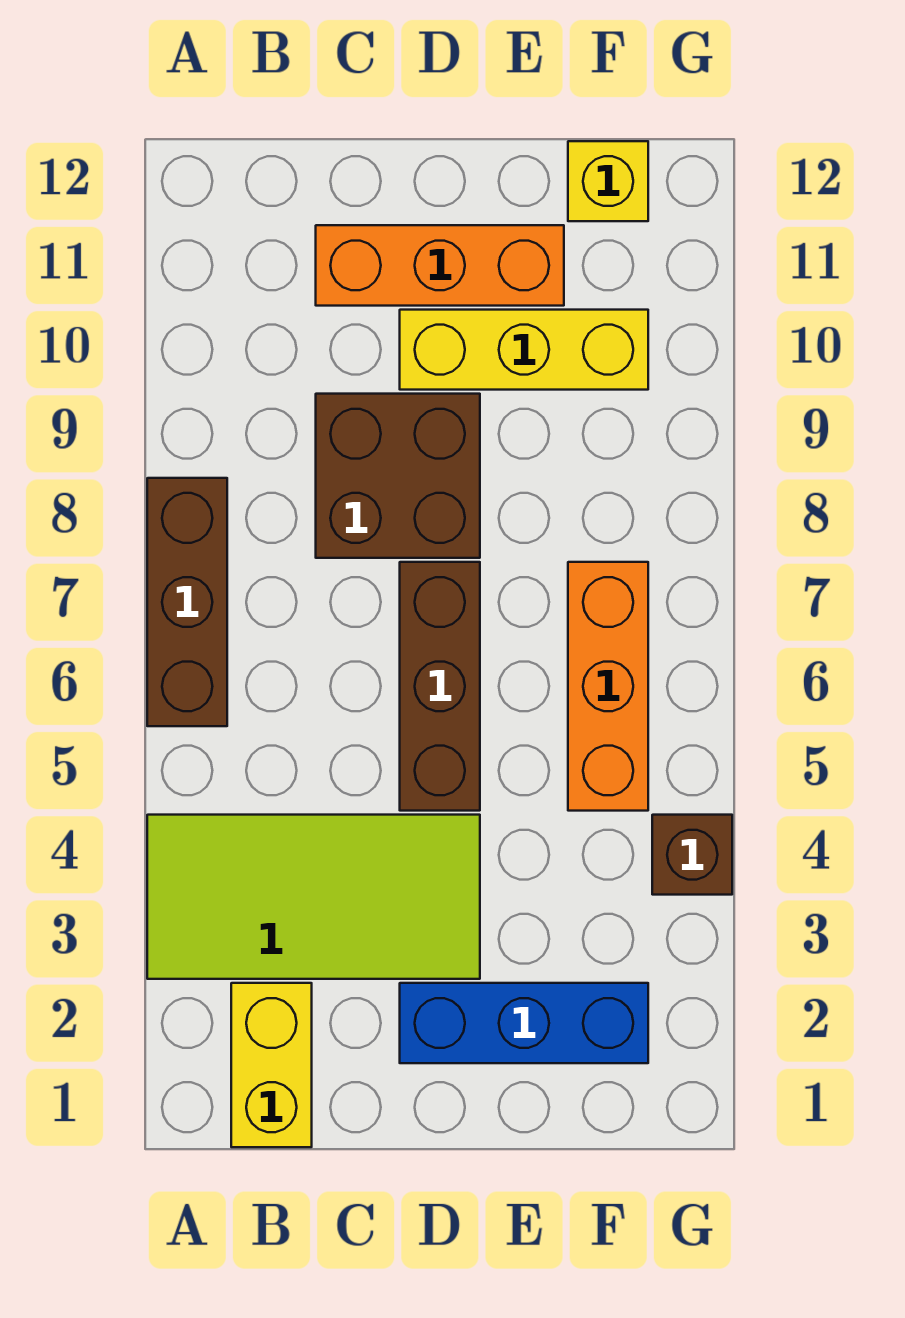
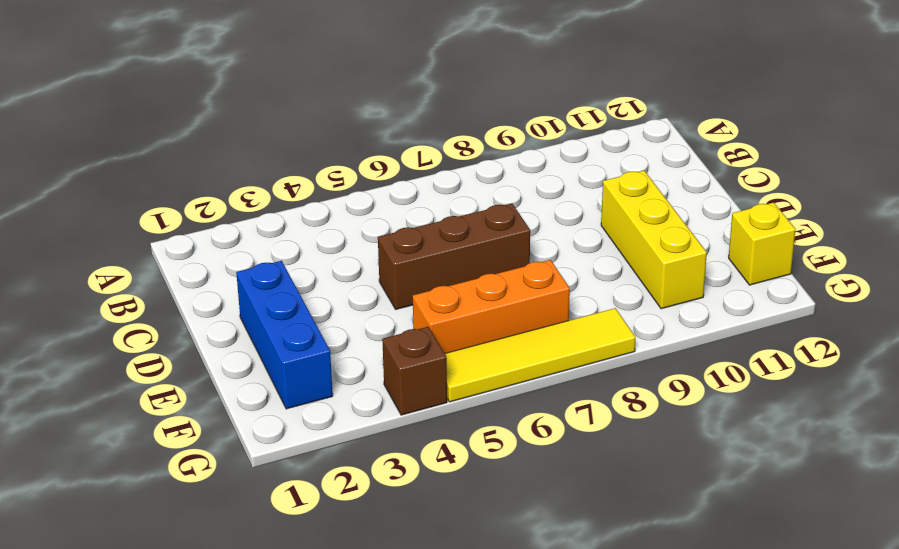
yellow tile G5:G8 level 1 -> none
none -> lime tile A3:D4 level 1
none -> brown brick A6:A8 level 1

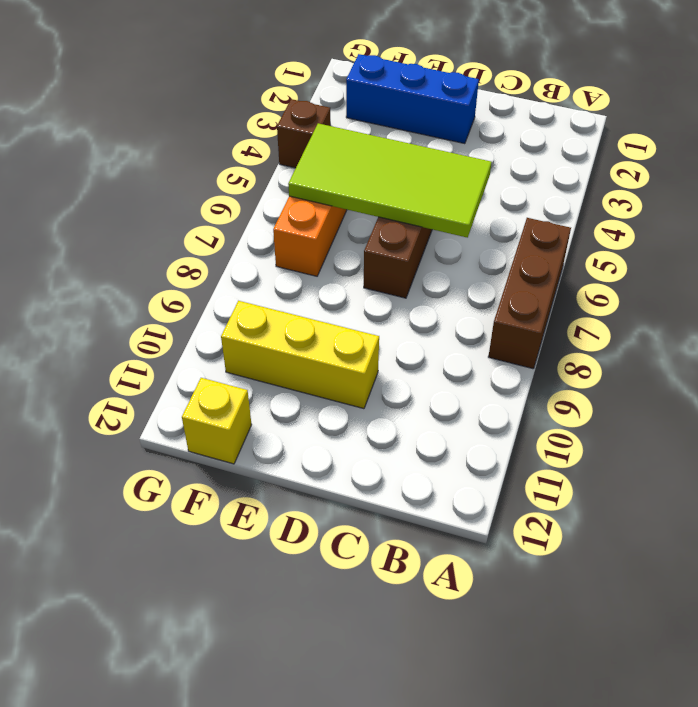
lime tile C5:F6 level 2 -> lime tile A3:D4 level 1
none -> yellow brick B1:B2 level 1
none -> brown brick C8:D9 level 1

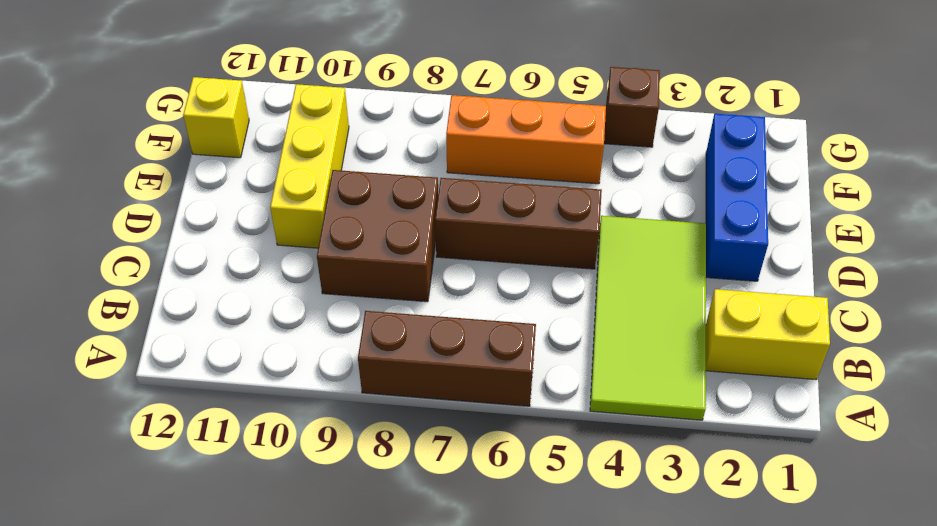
none -> orange brick C11:E11 level 1

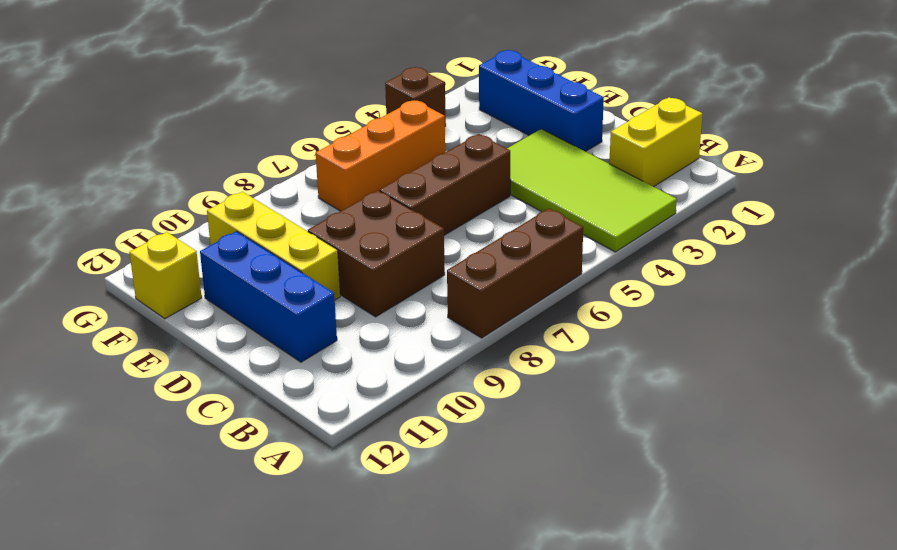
blue brick C11:E11 level 1 -> orange brick C11:E11 level 1

